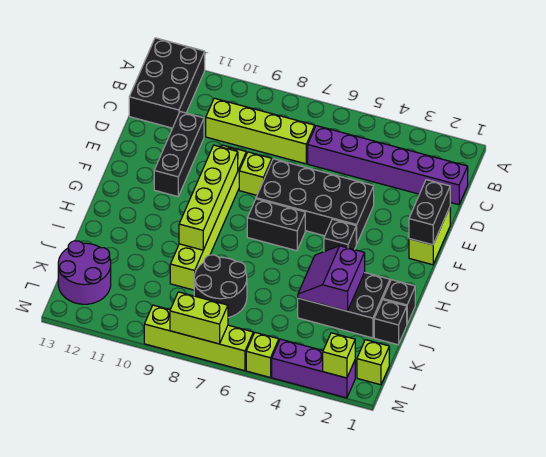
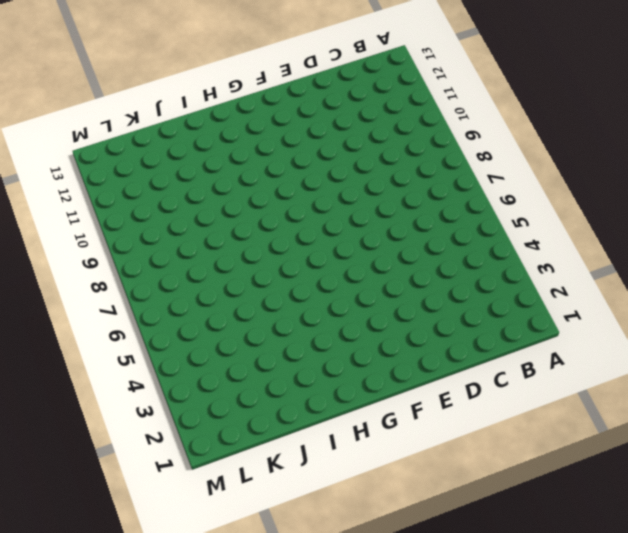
none -> black brick A12:C13 level 1
none -> purple brick C1:C6 level 1
none -> lime brick C7:C10 level 1

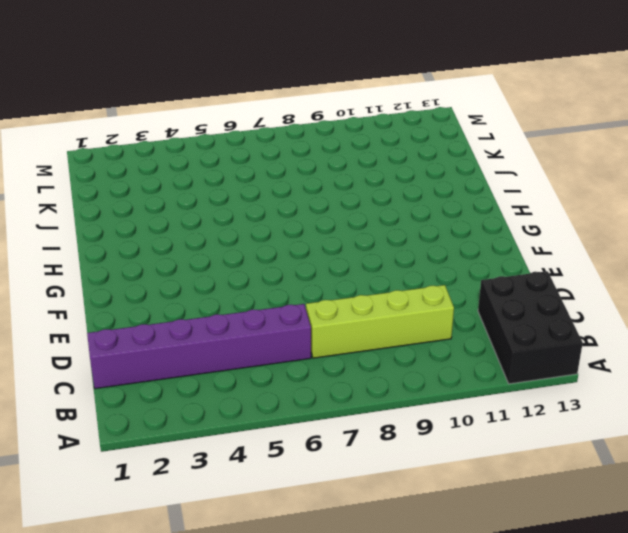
none -> black brick D11:F11 level 1
none -> lime brick E1:F1 level 1
none -> black brick E4:F7 level 1

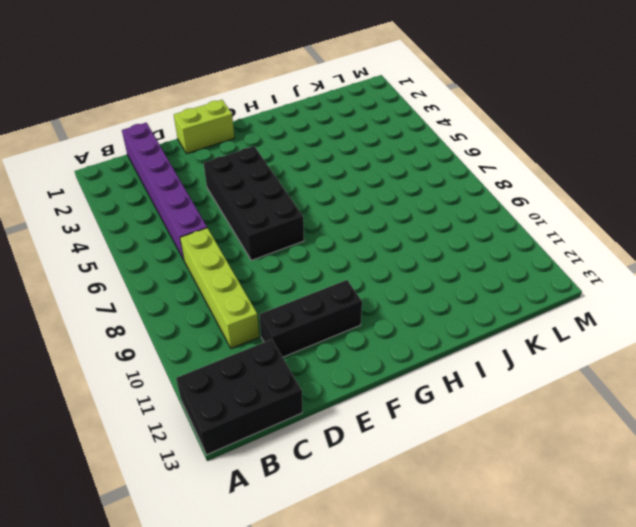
none -> lime brick E8 level 1
none -> lime brick E9:J9 level 1
none -> black brick G4 level 1

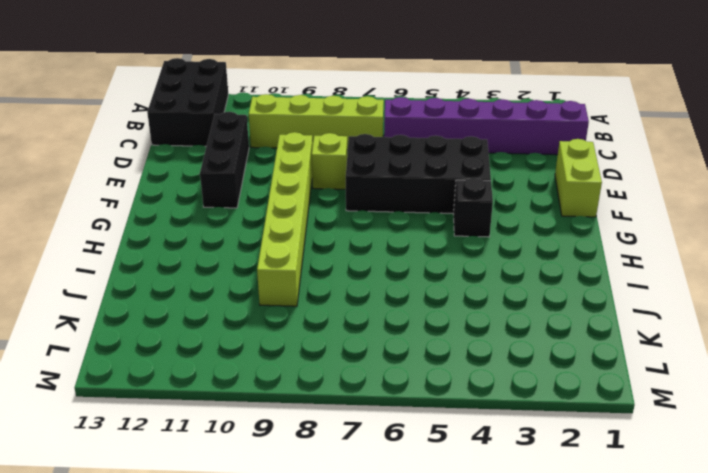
none -> black brick G6:G7 level 1
none -> black brick I1 level 1
none -> black brick I2:J4 level 1

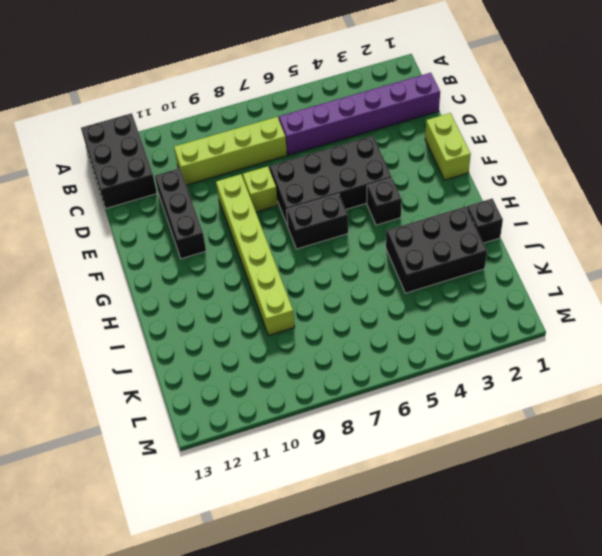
none -> black brick J1 level 1
none -> black round brick J7:K8 level 1
none -> purple round brick K12:L13 level 1

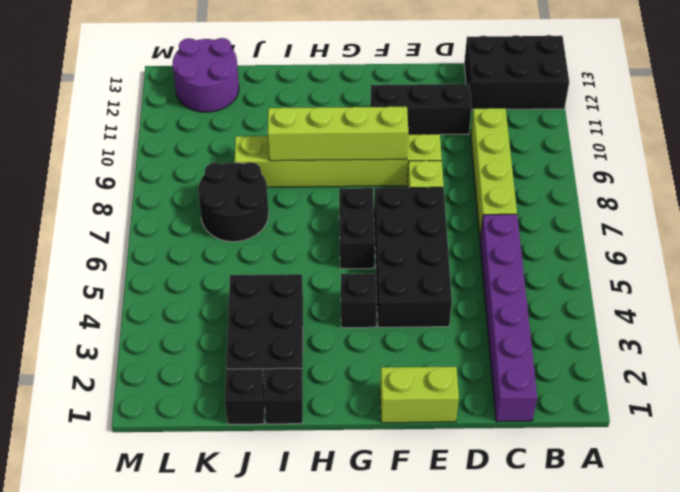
none -> lime brick L1 level 1
none -> purple brick M2:M4 level 1
none -> lime brick M5 level 1

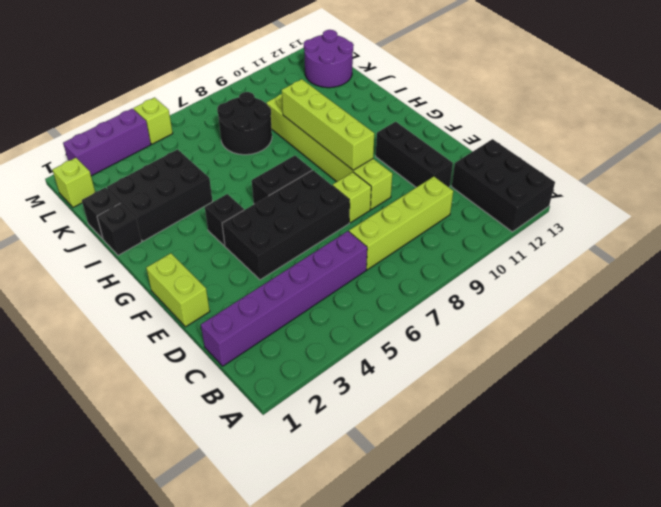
none -> lime brick M6:M9 level 1
none -> black brick E1:F1 level 2
none -> purple slope I3:J4 level 2 top 3

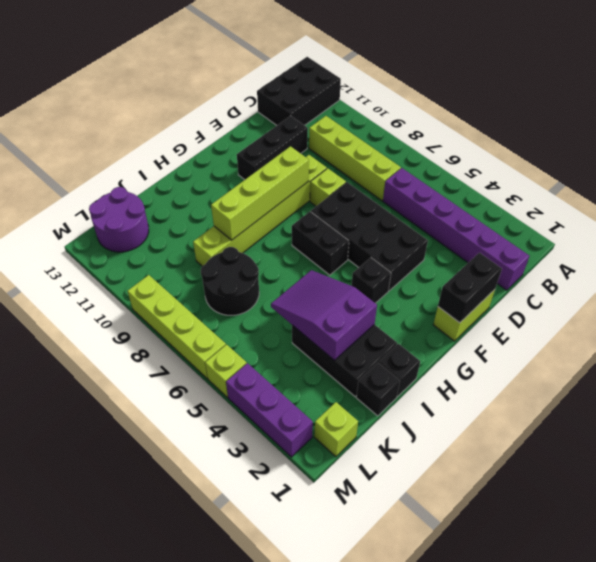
purple slope I3:J5 level 2 top 3 -> purple slope I3:J4 level 2 top 3
none -> lime brick M2 level 2
none -> lime brick M7:M8 level 2

